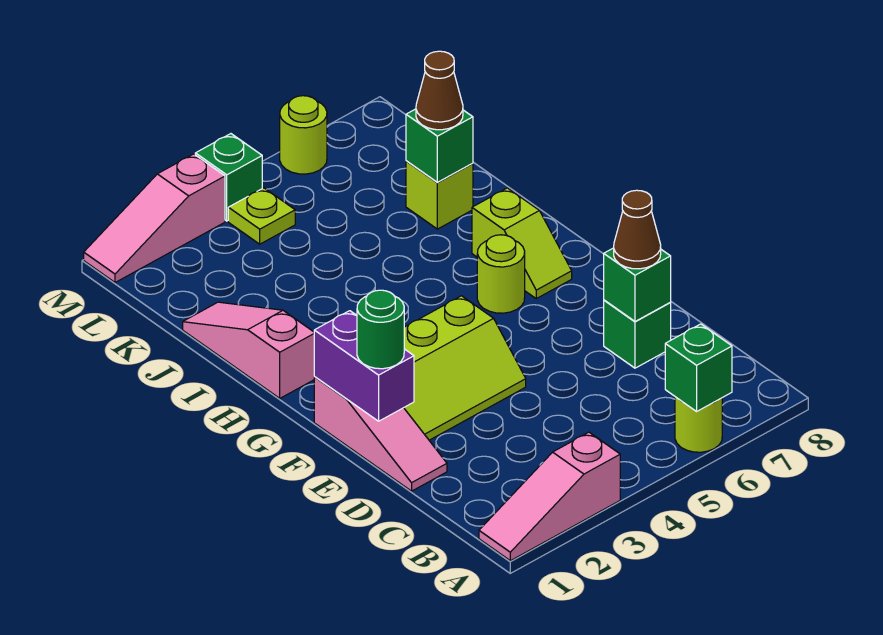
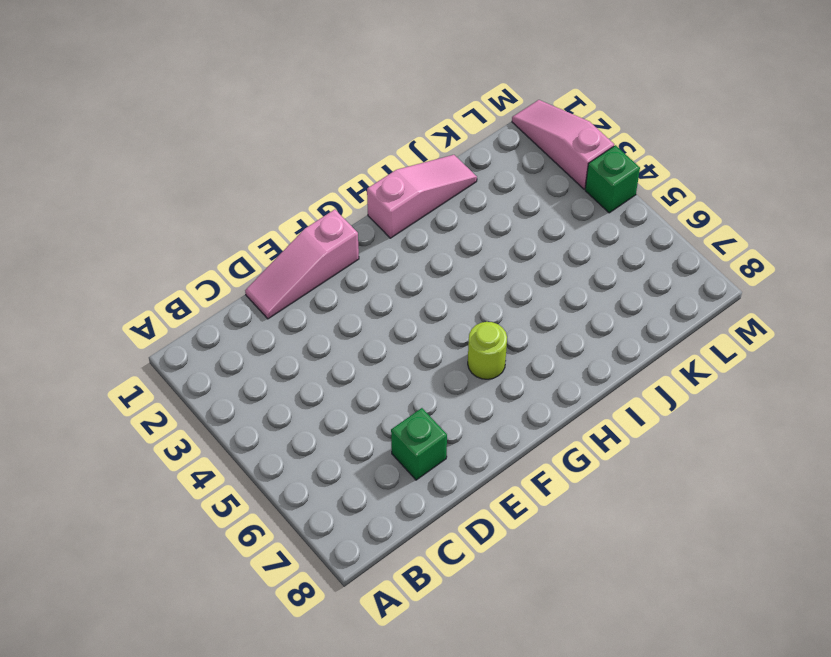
none -> pink slope A1:A3 level 1 top 3
none -> lime round brick A6 level 1
none -> lime slope E2:F4 level 1 top F

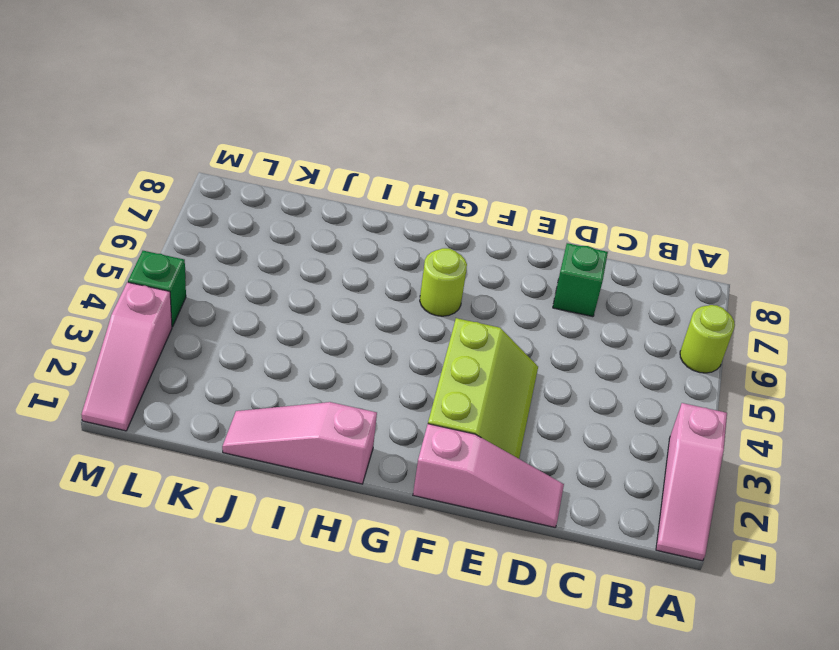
none -> lime slope G7:H7 level 1 top H
none -> lime brick J7 level 1
none -> lime plate L4 level 1

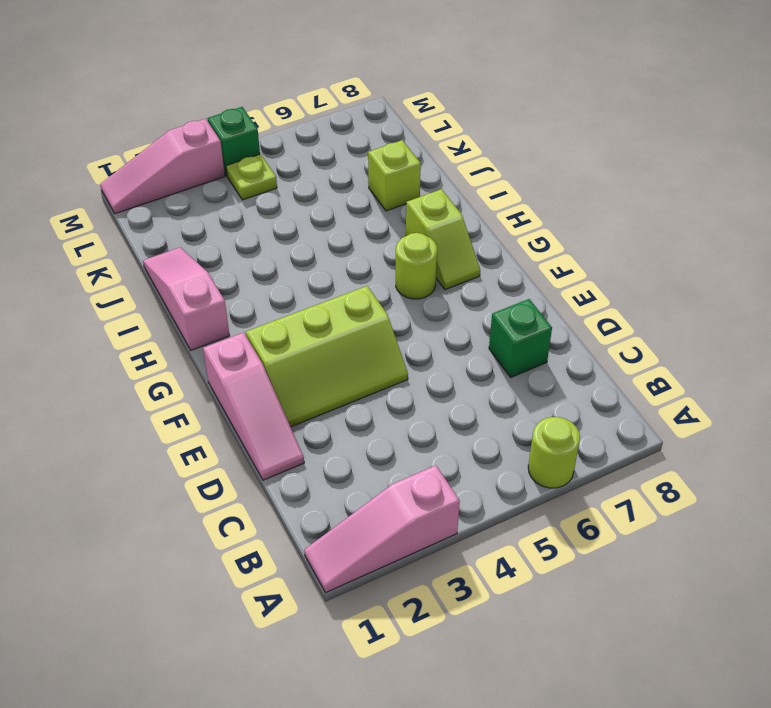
none -> lime round brick M6 level 1
none -> green brick A6 level 2
none -> green brick D7 level 2

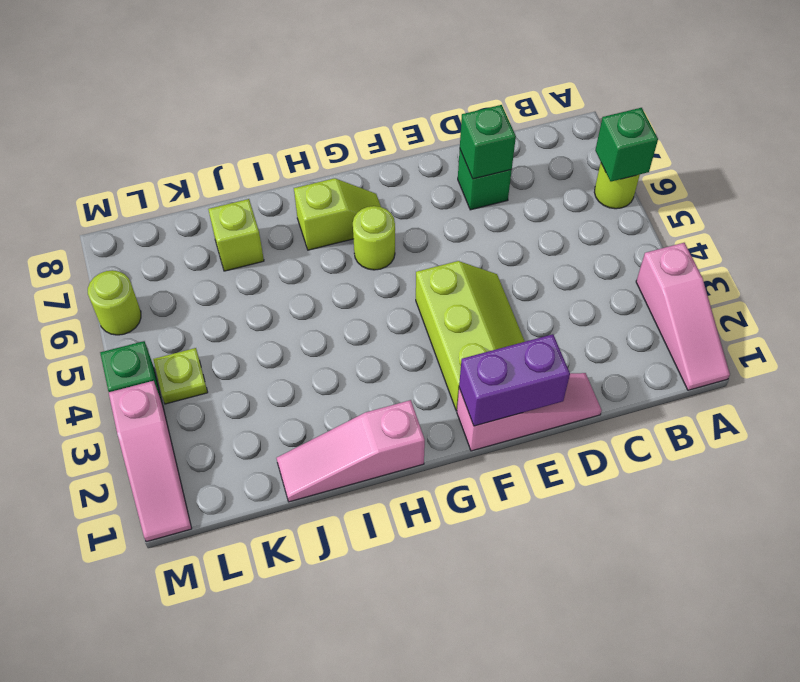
none -> green brick J7 level 2
none -> brown cone D7 level 3
none -> green round brick E1 level 3

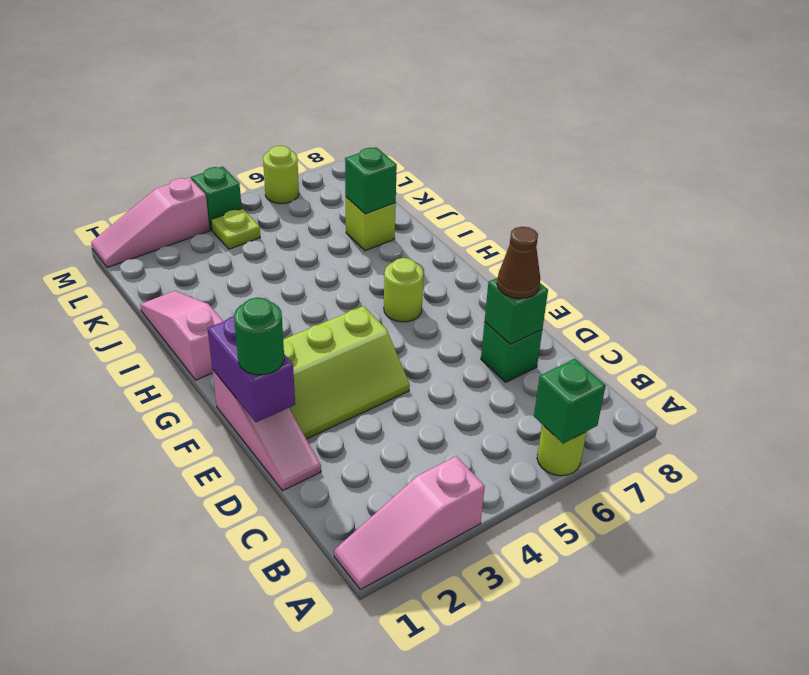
none -> lime slope G7:H7 level 1 top H
none -> brown cone J7 level 3

